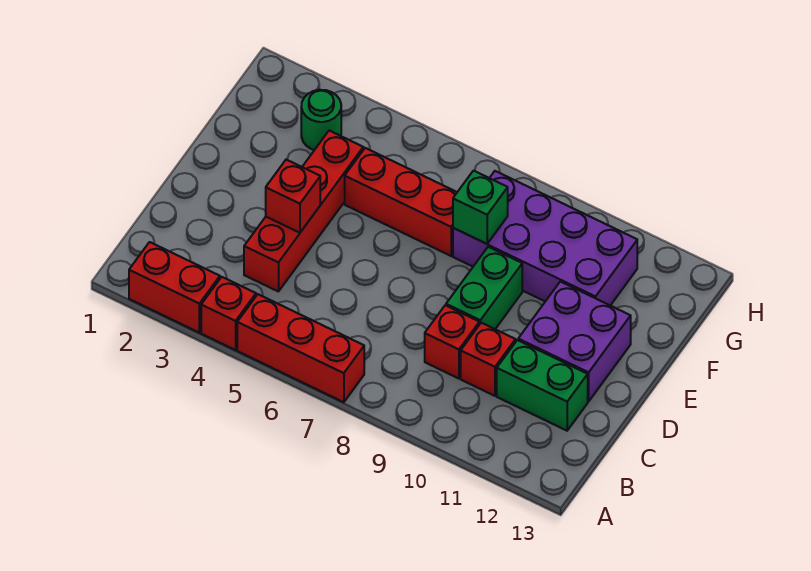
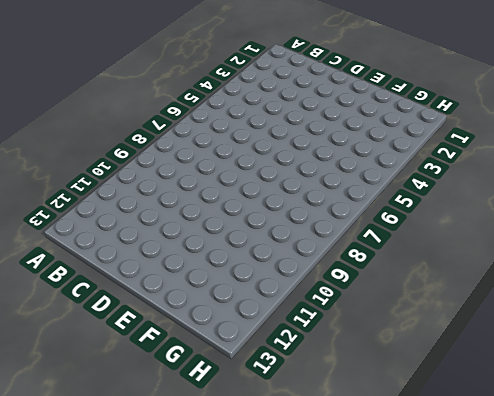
none -> red brick A2:A3 level 1
none -> red brick A4 level 1
none -> red brick A5:A7 level 1

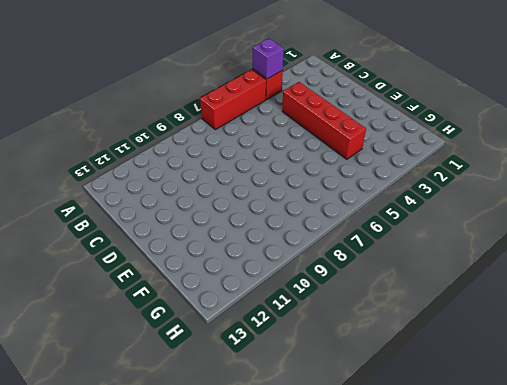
purple brick A4 level 2 -> none
none -> red brick A2:A3 level 1
none -> red brick C9 level 1
none -> red brick C10 level 1

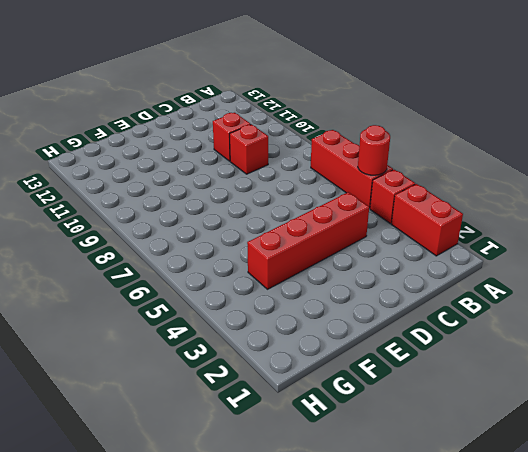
red round brick A5 level 2 -> none
none -> green brick C11:C12 level 1
none -> green brick D9:E9 level 1
none -> purple brick D11:E12 level 1

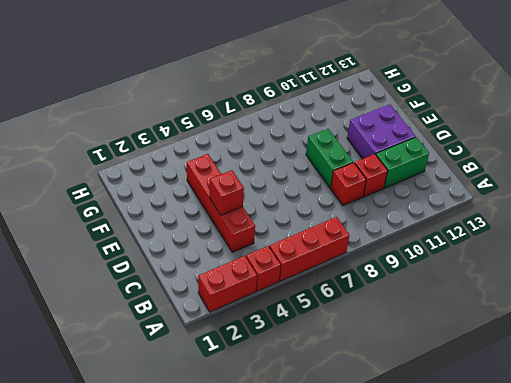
none -> red brick F5:F7 level 1
none -> purple brick F8:G11 level 1
none -> green round brick G3 level 1

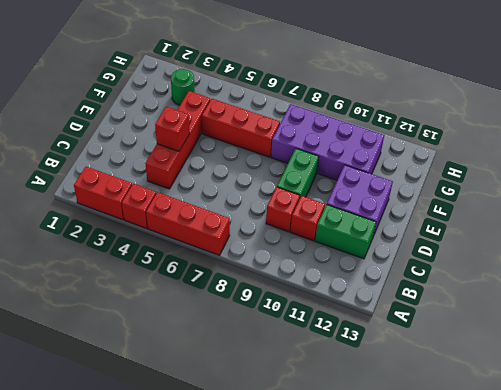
none -> green brick F8 level 2

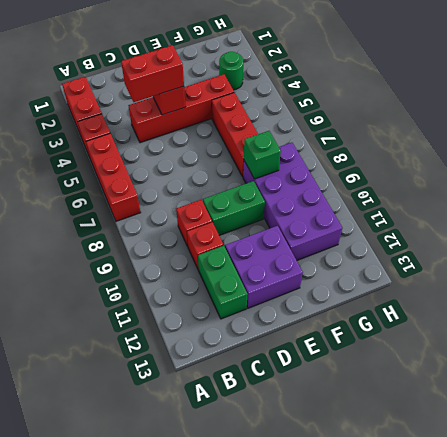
red brick C4:D4 level 3 -> none

